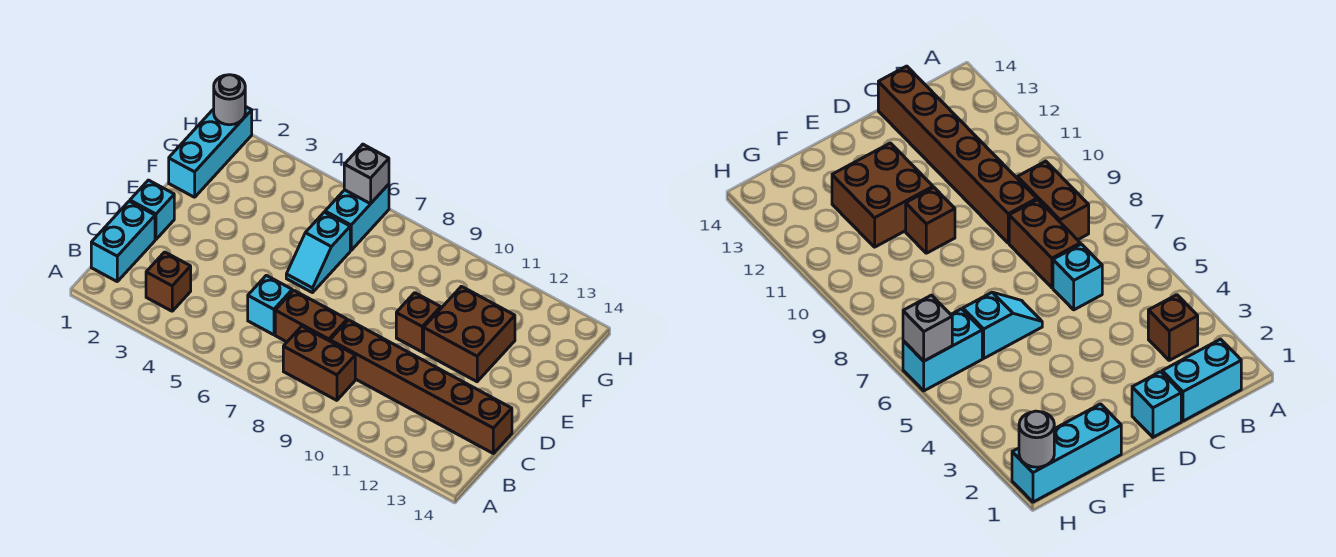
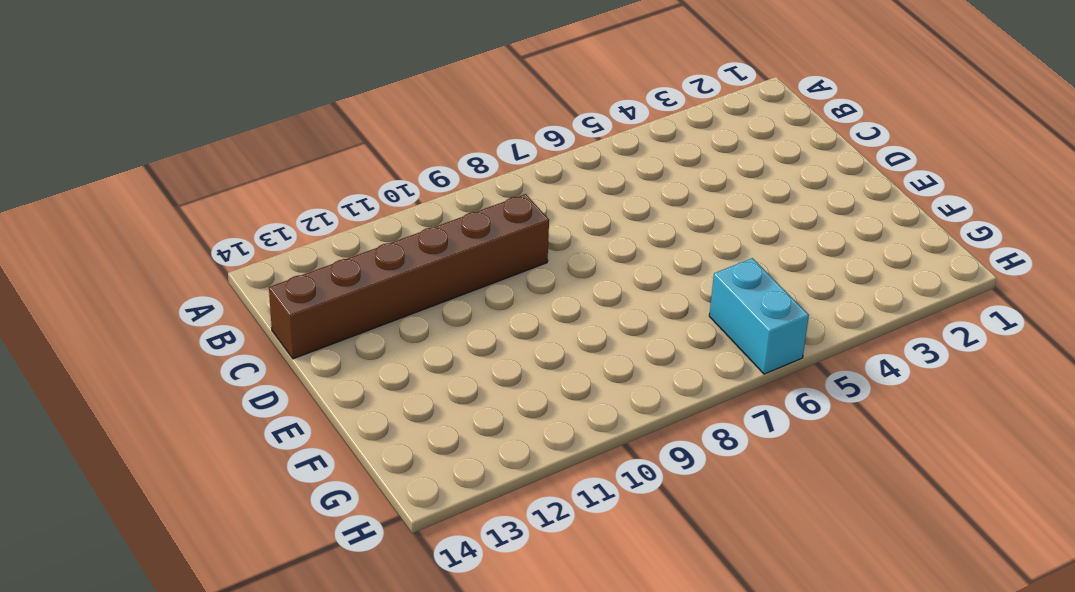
none -> cyan brick B1:C1 level 1
none -> brown brick B3 level 1
none -> brown brick B8:B9 level 1

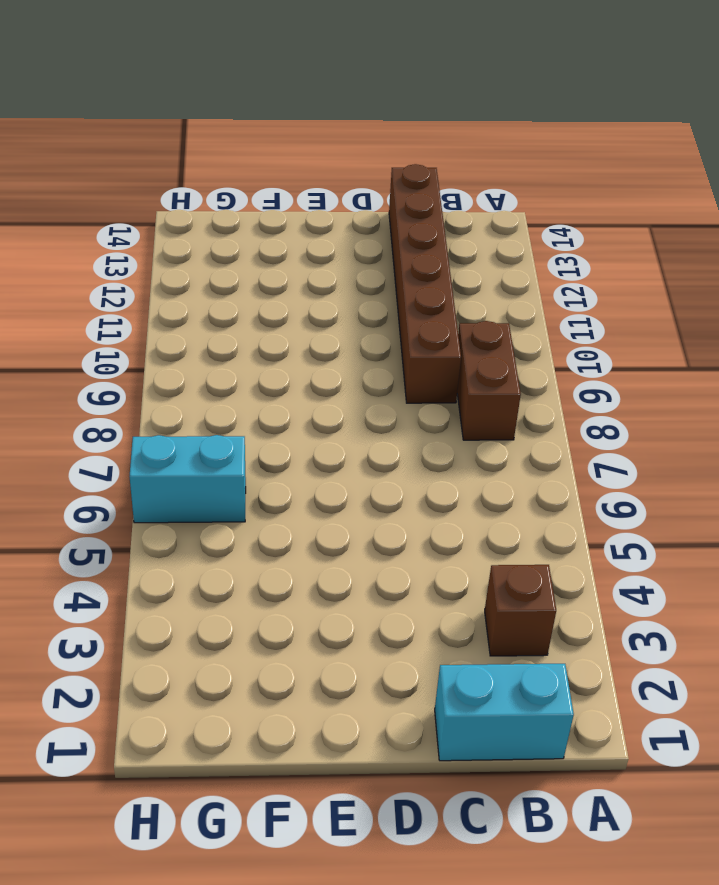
none -> cyan brick C6 level 1
none -> brown brick C7:C8 level 1
none -> cyan brick D1 level 1

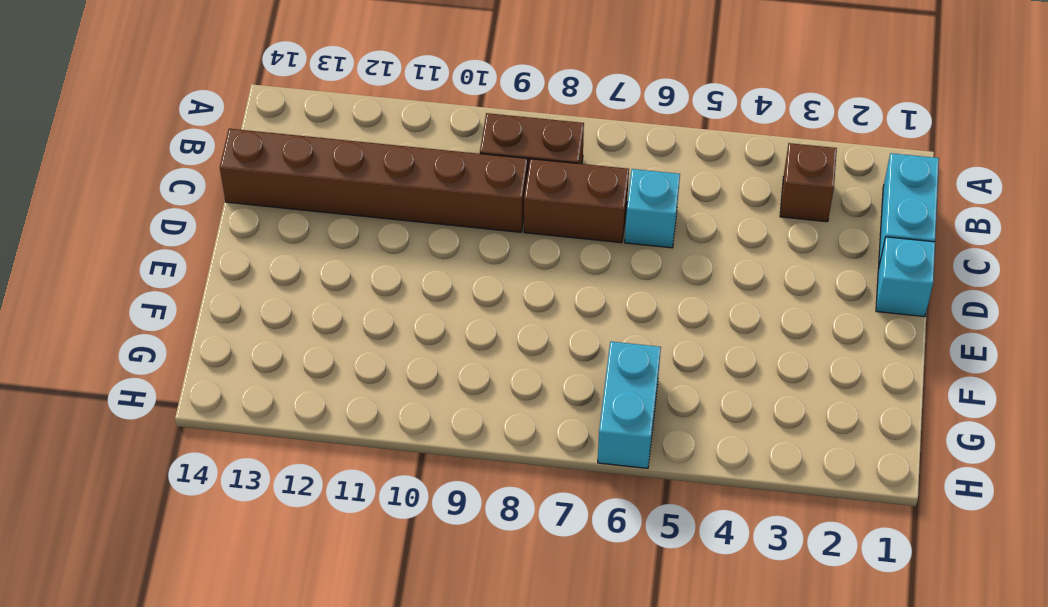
none -> cyan slope E6:F6 level 1 top F
none -> brown brick E10 level 1
none -> brown brick E11:F12 level 1

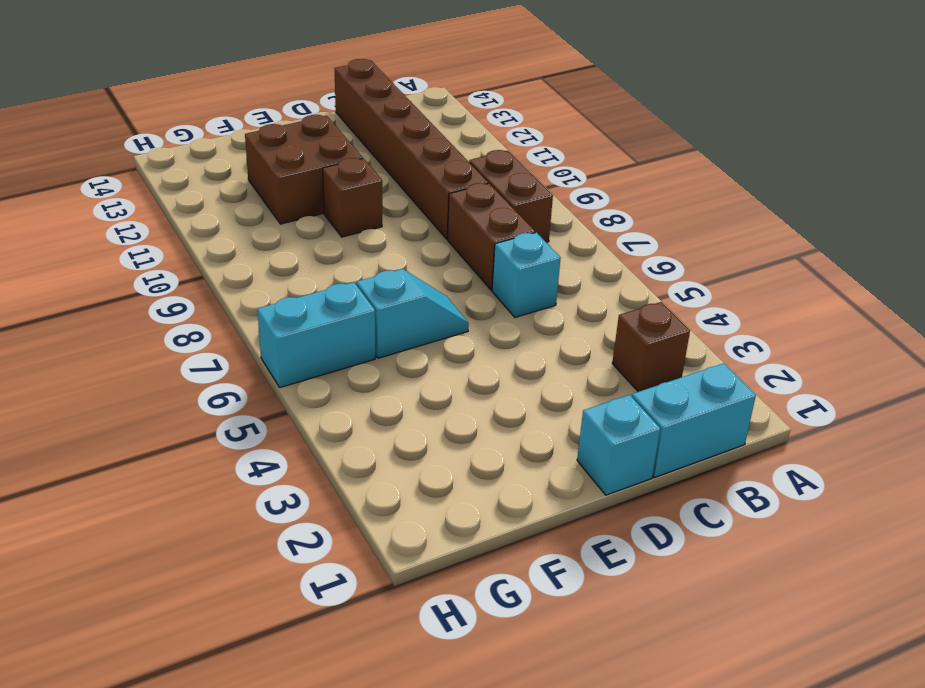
none -> cyan brick F1:H1 level 1
none -> grey round brick H1 level 2
none -> grey brick H6 level 2

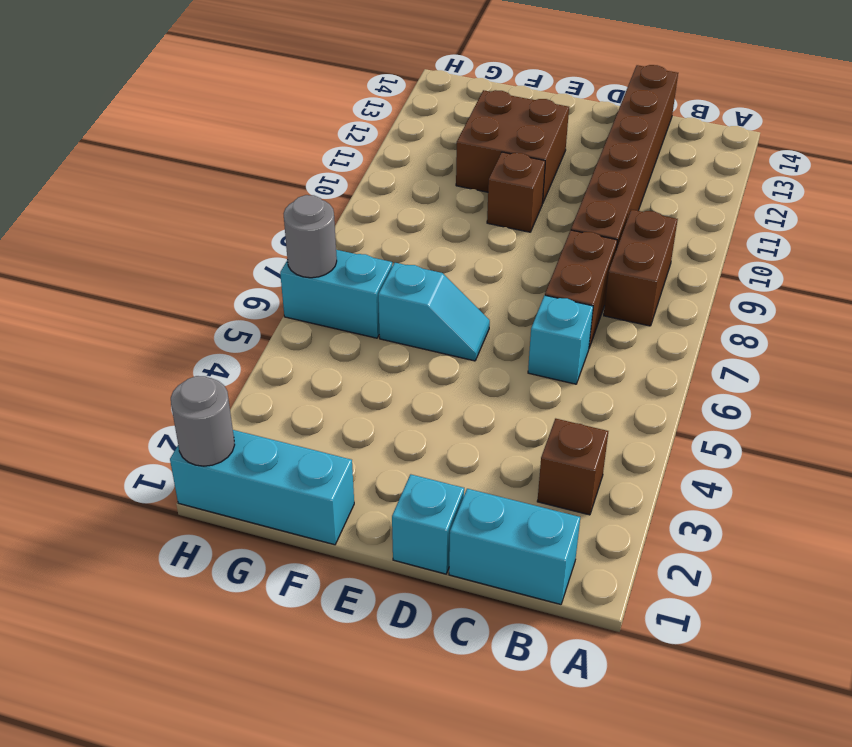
grey round brick H6 level 2 -> grey brick H6 level 2

